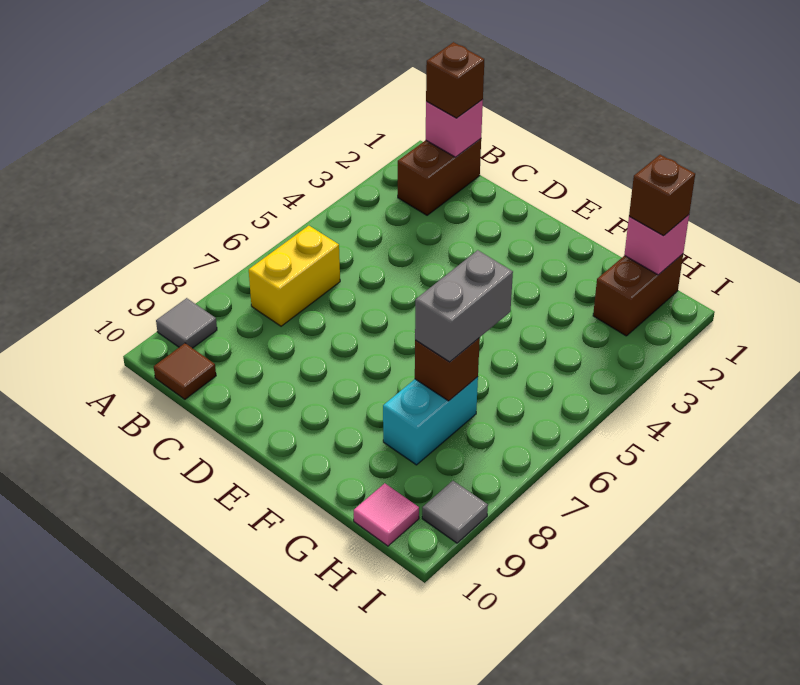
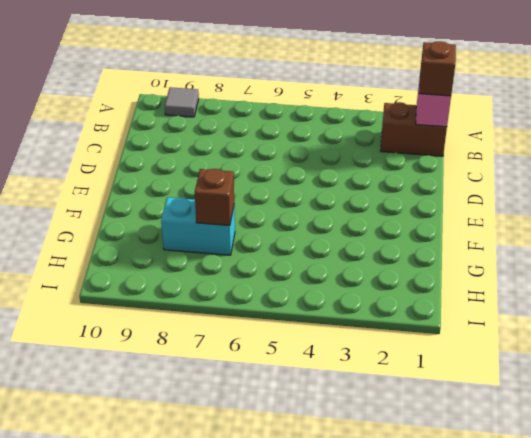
none -> yellow brick B6:B7 level 1
none -> brown tile B10 level 1
none -> brown brick H1:H2 level 1

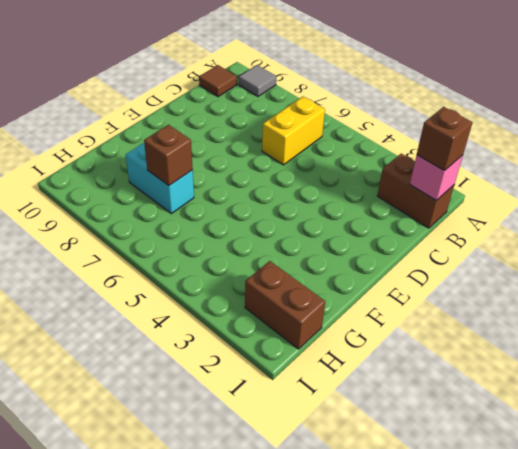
yellow brick B6:C6 level 1 -> yellow brick B6:B7 level 1
none -> pink tile H10 level 1
none -> grey tile I9 level 1
none -> pink brick H1 level 2

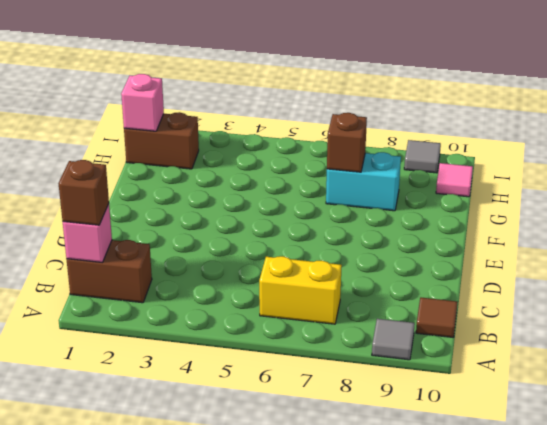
none -> grey brick G6:G7 level 3
none -> brown brick H1 level 3

